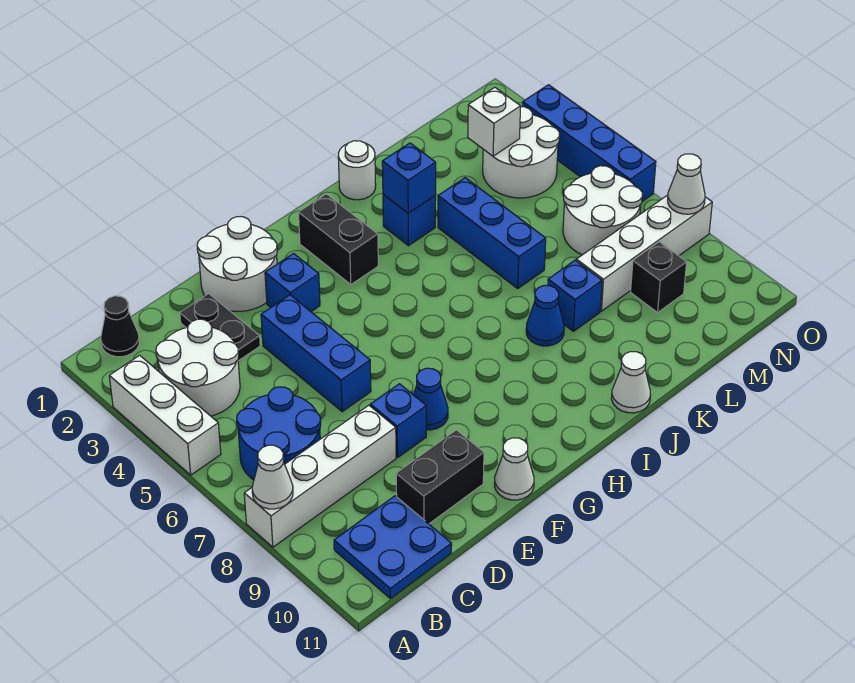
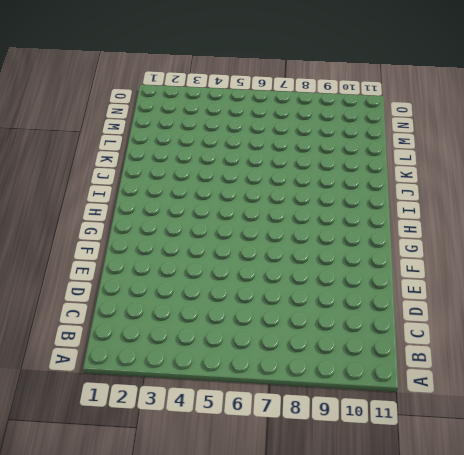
none -> white brick A3:A5 level 1
none -> white brick A8:D8 level 1
none -> black cone B1 level 1
none -> white round brick B3:C4 level 1

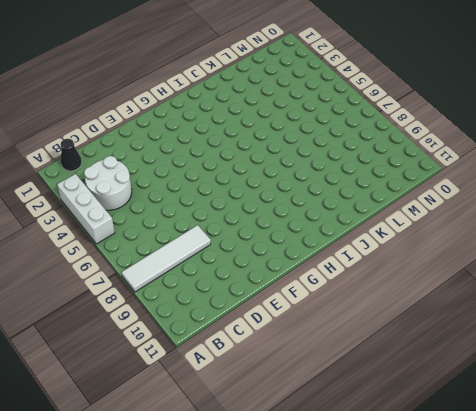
white tile A8:D8 level 1 -> white brick A8:D8 level 1
none -> blue round brick B6:C7 level 1
none -> blue plate B10:C11 level 1
none -> black plate D2:D3 level 1
none -> black brick D10:E10 level 1

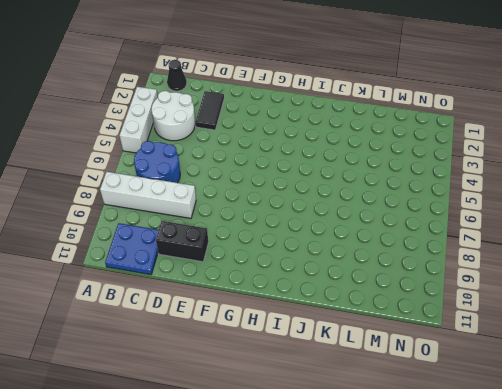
black tile D2:D3 level 1 -> black plate D2:D3 level 1
none -> white round brick E1:F2 level 1
none -> blue brick E4:E6 level 1
none -> blue brick E8 level 1
none -> blue brick F3 level 1

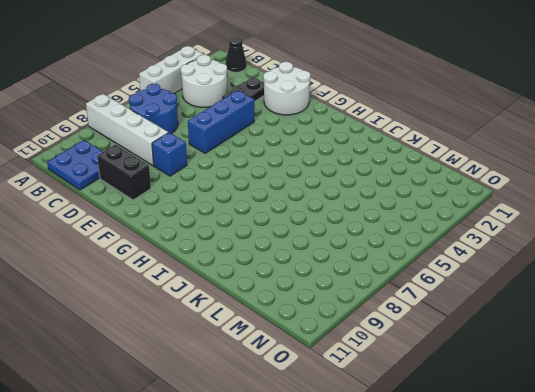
none -> blue brick F3 level 1
none -> blue cone F8 level 1
none -> white cone F11 level 1
none -> black brick H2:H3 level 1

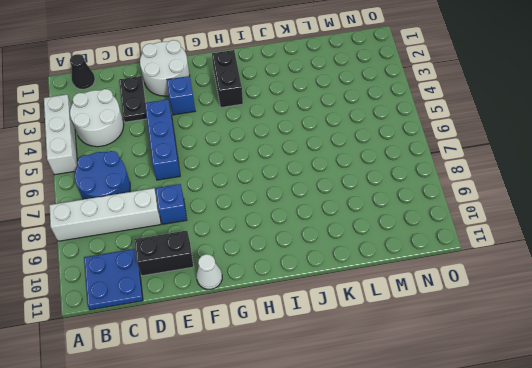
none -> blue cone F8 level 1
none -> white round brick J1 level 1
none -> blue brick J3 level 1
none -> blue cone J8 level 1

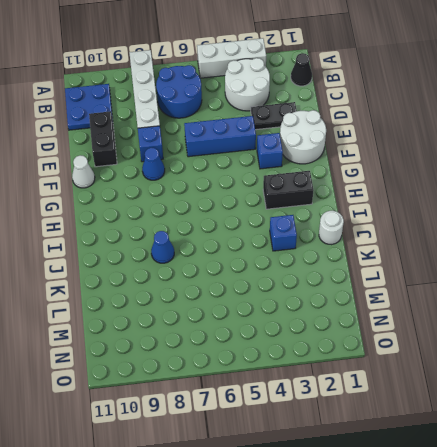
none -> white cone J11 level 1
none -> blue brick K4:K6 level 1
none -> blue brick K8 level 1
none -> white brick L8:O8 level 1

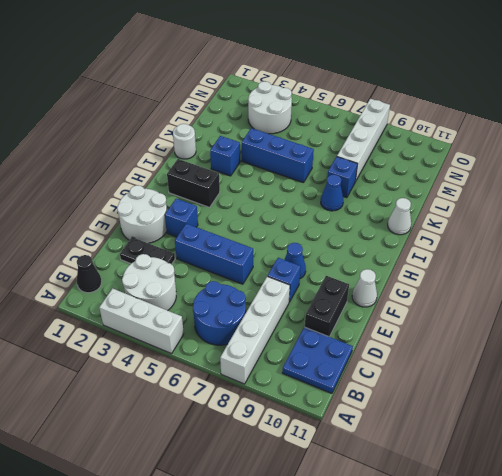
none -> white round brick M6:N7 level 1
none -> black brick M9 level 1
none -> blue brick O3:O6 level 1
none -> white cone A8 level 2

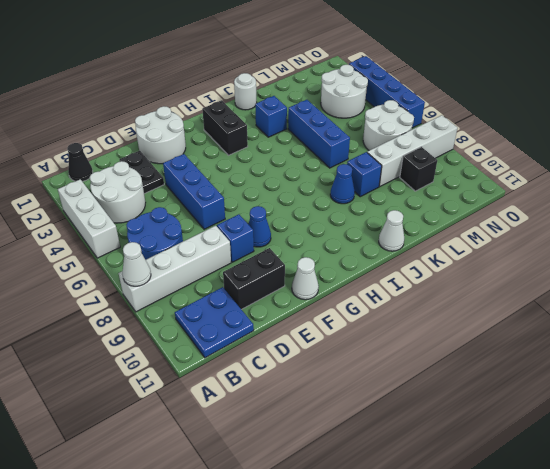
none -> blue brick F3 level 1
none -> blue brick J3 level 2
none -> white brick M3 level 2
none -> white cone O8 level 2

